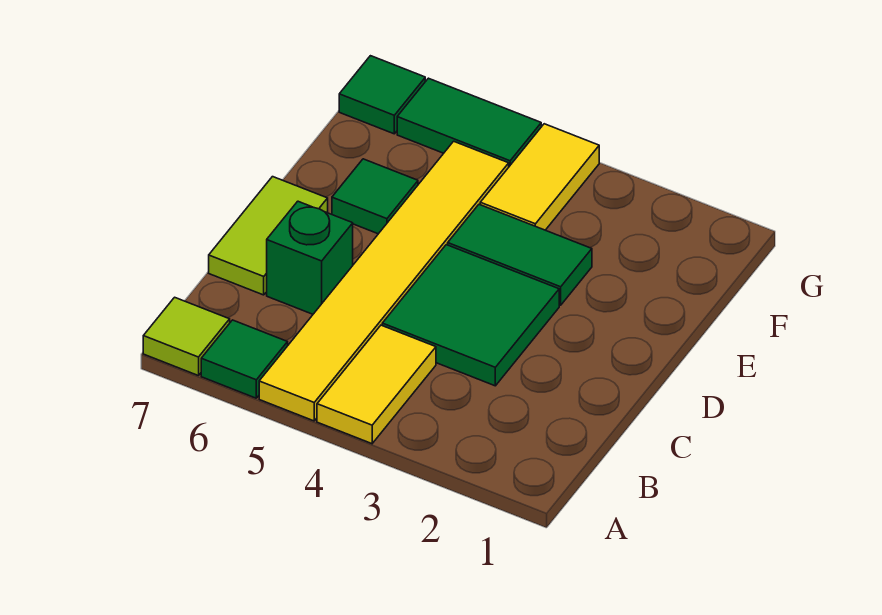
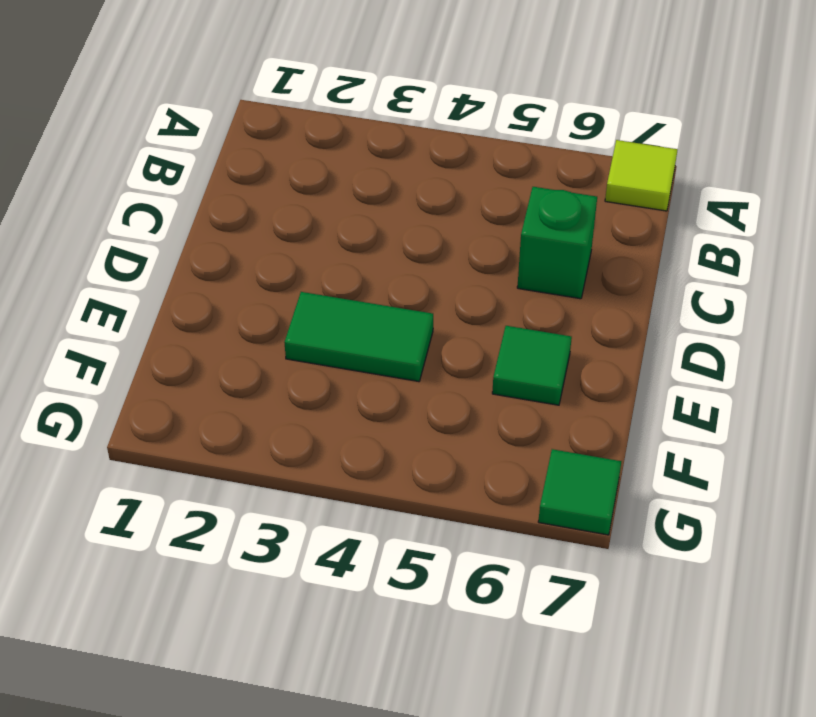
none -> yellow tile A4:B4 level 1
none -> yellow tile A5:F5 level 1
none -> green tile A6 level 1

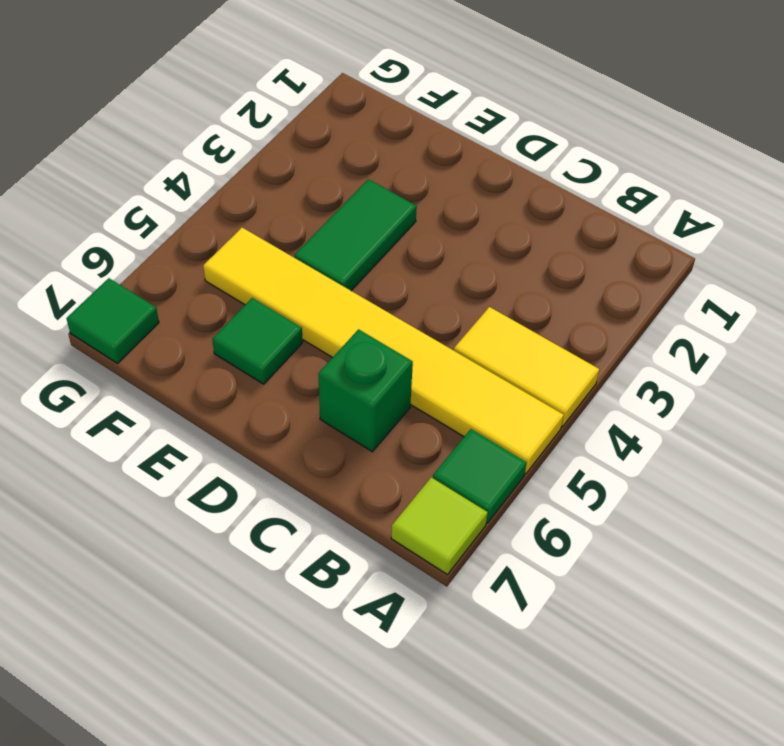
none -> green tile C3:D4 level 1
none -> lime tile C7:D7 level 1
none -> yellow tile F4:G4 level 1

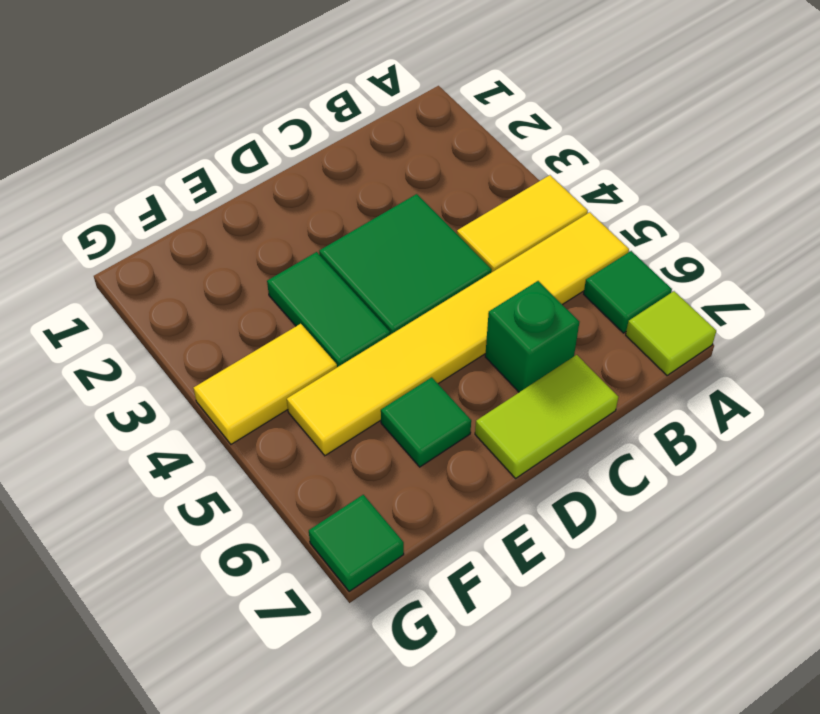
none -> green tile G5:G6 level 1

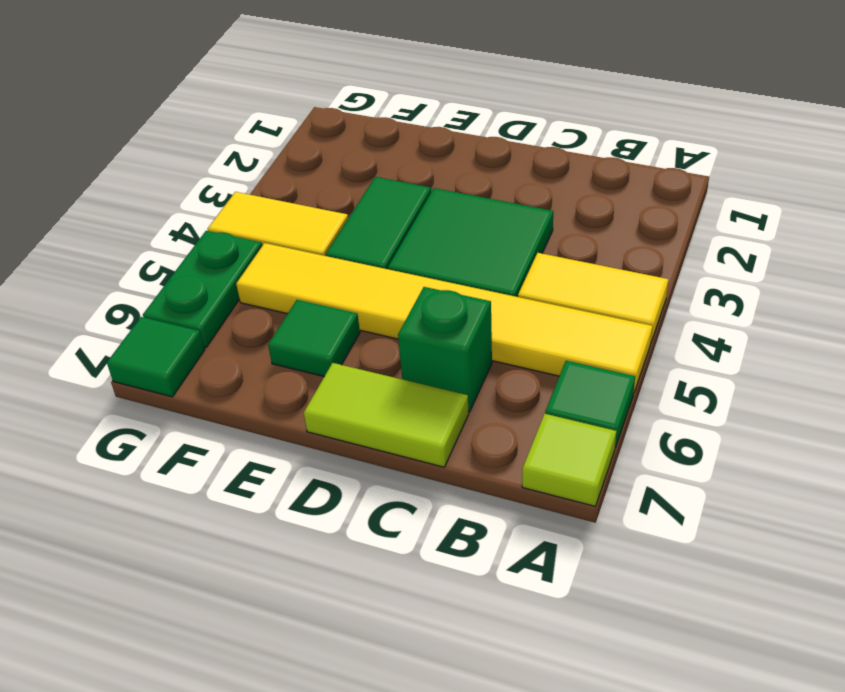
green plate G5:G6 level 1 -> green tile G5:G6 level 1

